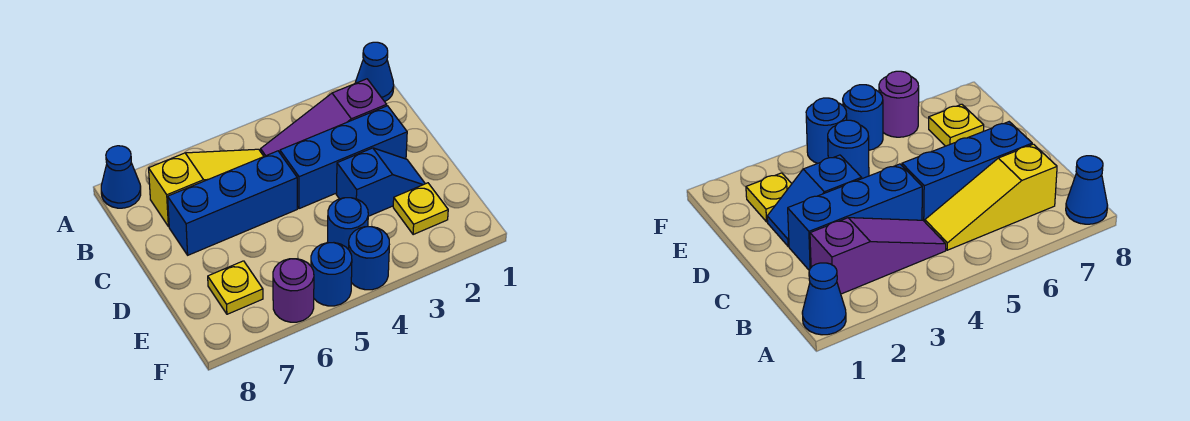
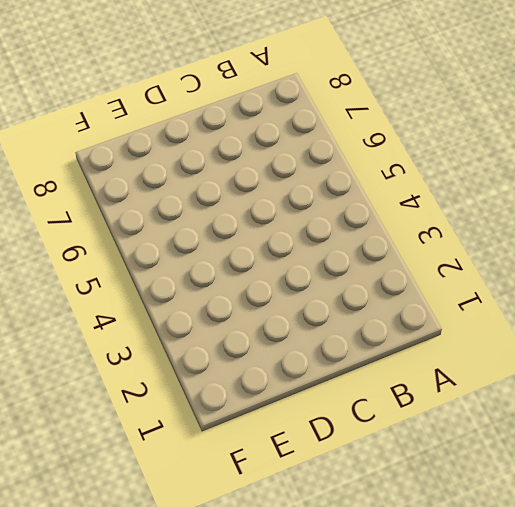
none -> blue cone A1 level 1
none -> blue cone A8 level 1
none -> purple slope B2:B4 level 1 top 2

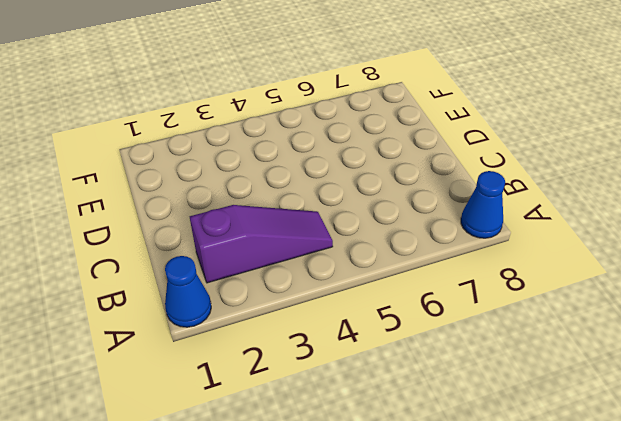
none -> yellow slope B5:B7 level 1 top 7
none -> blue brick C2:C4 level 1
none -> blue brick C5:C7 level 1

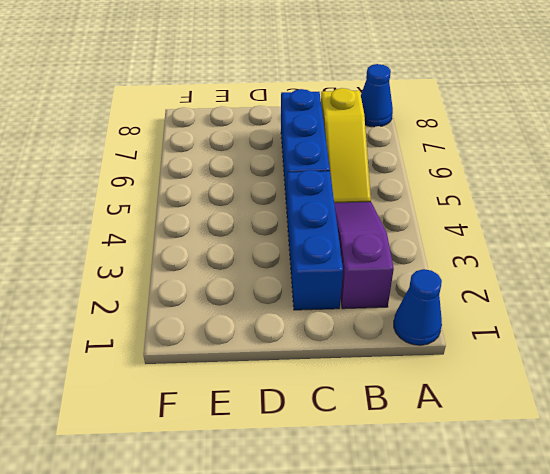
none -> blue slope D2:D3 level 1 top 3
none -> yellow plate E2 level 1
none -> blue round brick E4 level 1

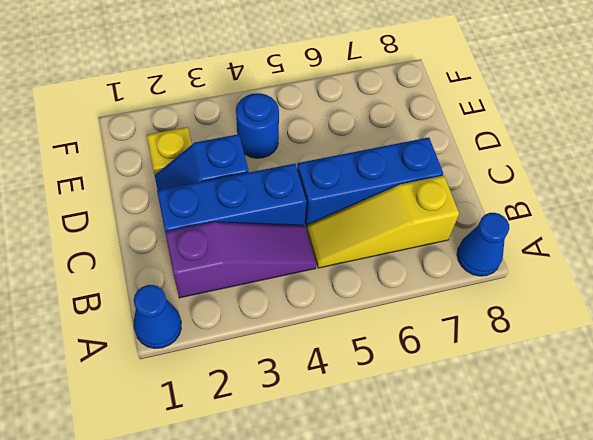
none -> yellow plate E7 level 1
none -> blue round brick F4 level 1
none -> blue round brick F5 level 1

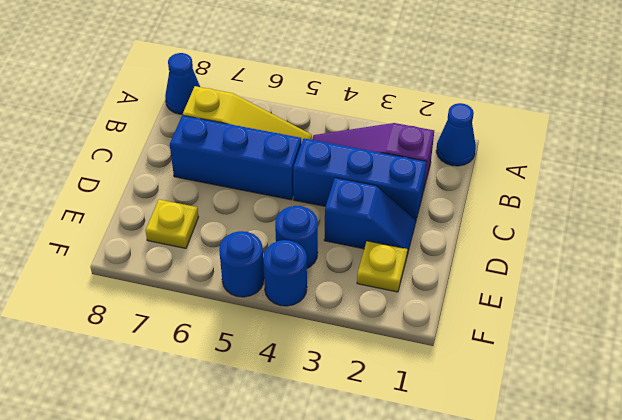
none -> purple round brick F6 level 1

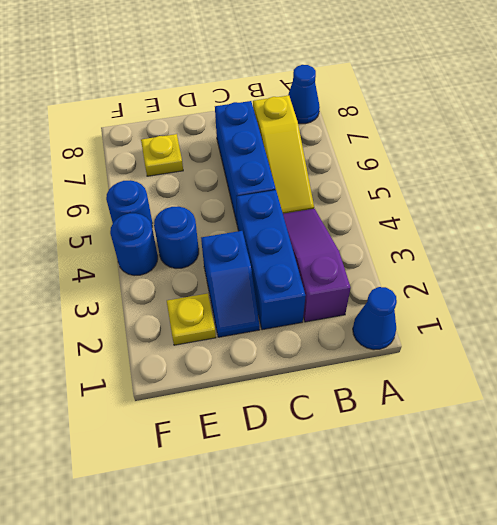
none -> purple round brick F6 level 1

